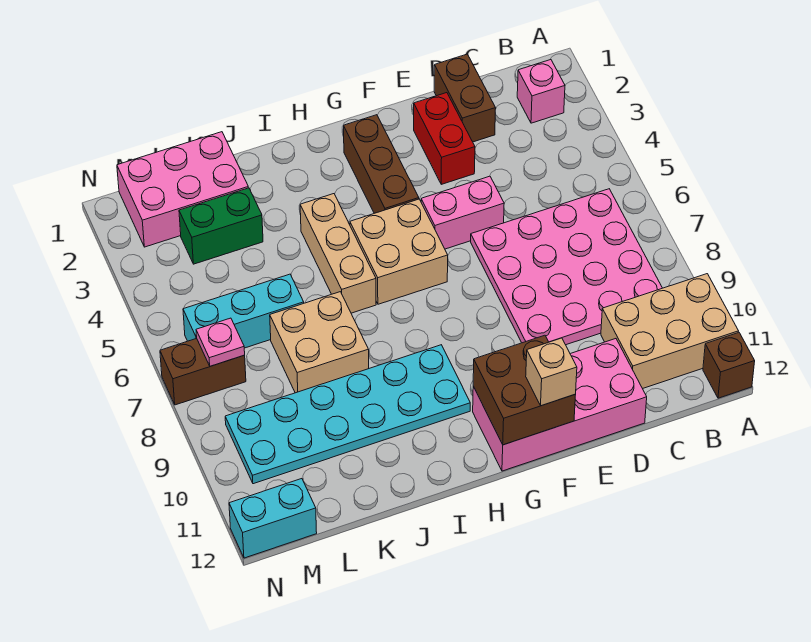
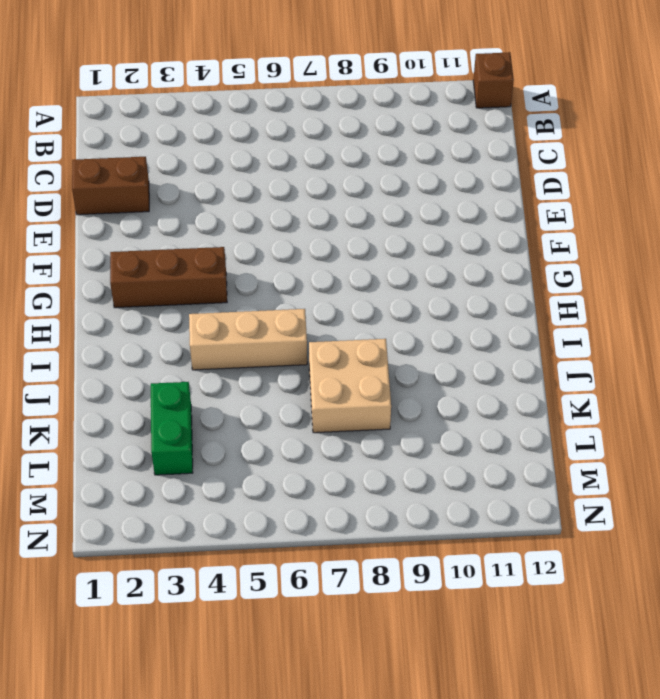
none -> tan brick A10:C11 level 1
none -> pink brick B2 level 1
none -> pink plate B6:E9 level 1

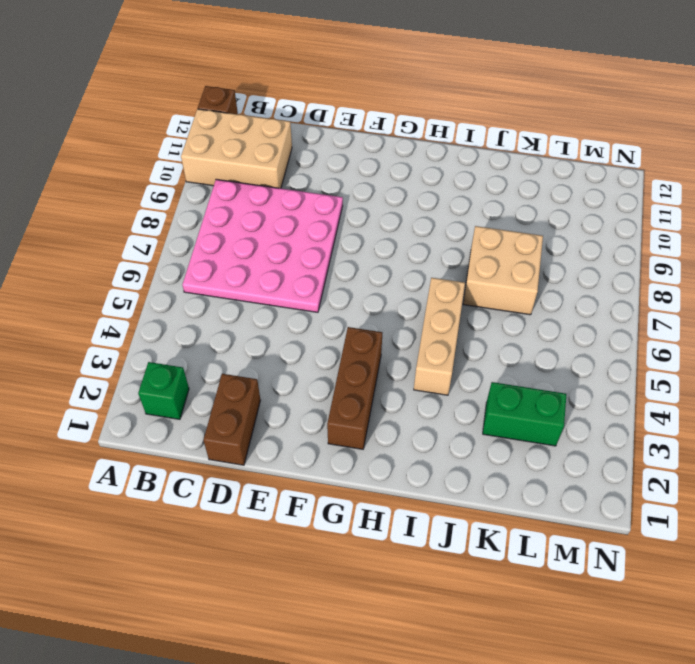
green brick B2 level 1 -> pink brick B2 level 1
none -> pink brick D11:G12 level 1
none -> red brick E2:E3 level 1
none -> pink brick E5:F5 level 1

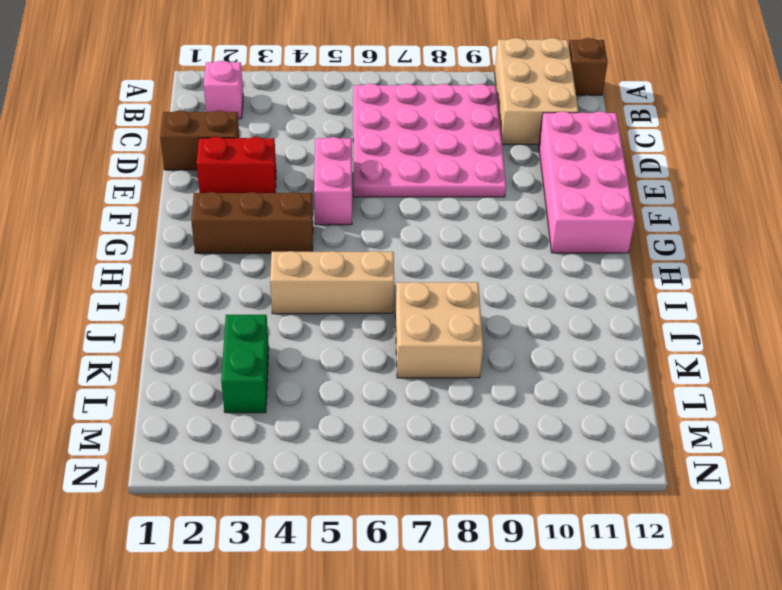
none -> tan brick G5:H6 level 1
none -> cyan plate H9:M10 level 1
none -> pink brick K1:M2 level 1

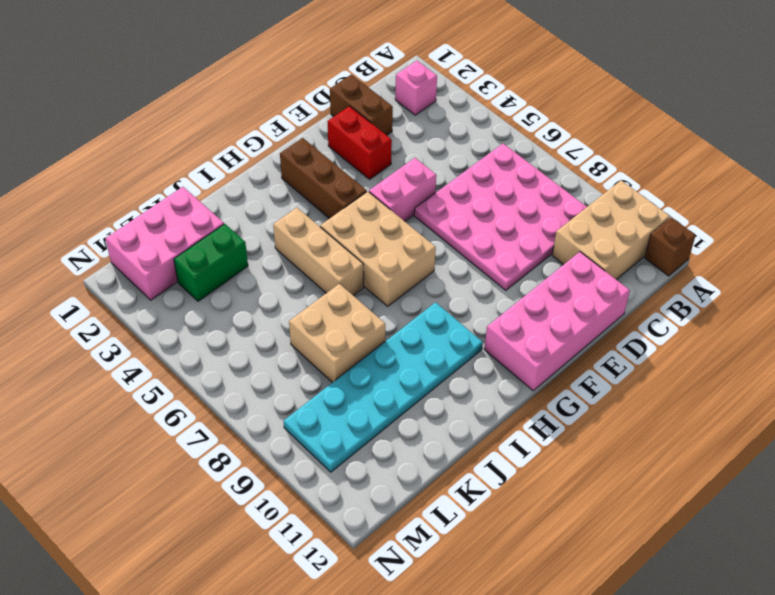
tan brick G5:H7 level 1 -> tan brick G5:H6 level 1
none -> cyan brick K6:M6 level 1
none -> brown brick M7:N7 level 1
none -> cyan brick M12:N12 level 1

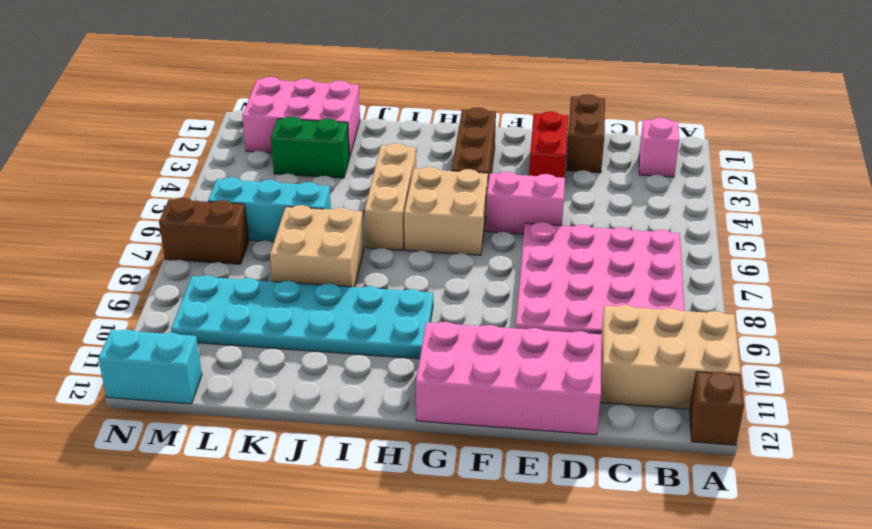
none -> brown brick F11:G12 level 2
none -> pink plate M7 level 2
none -> tan brick F12 level 3

